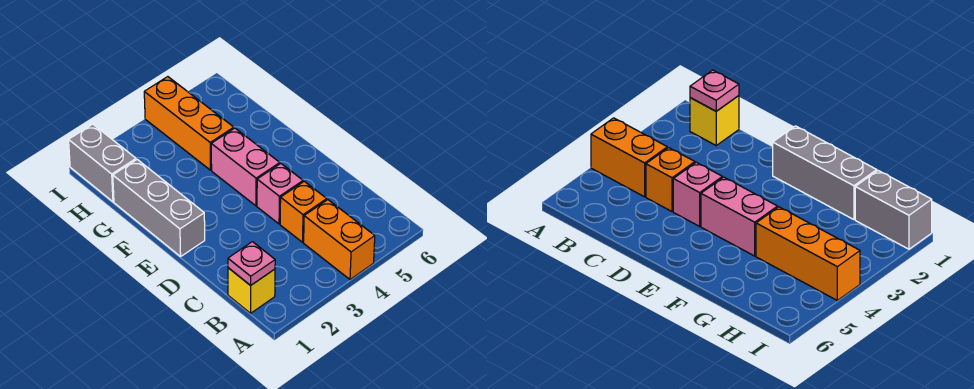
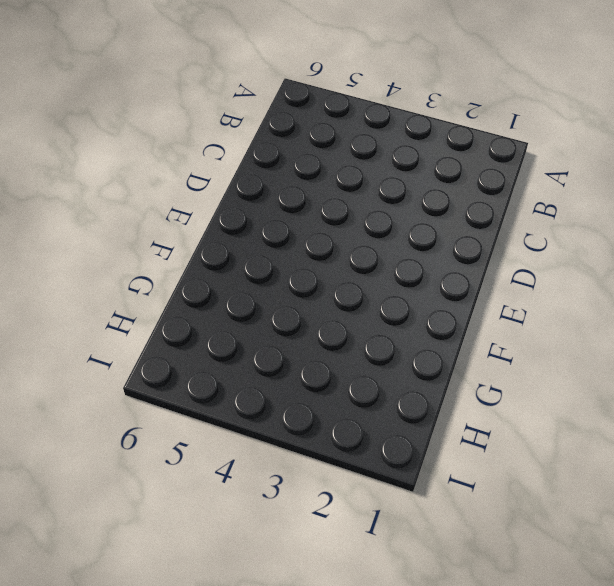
none -> orange brick A4:B4 level 1
none -> yellow brick B1 level 1

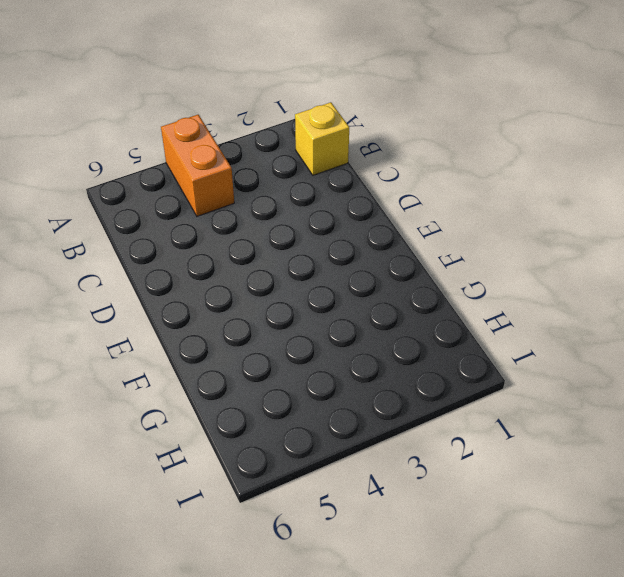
none -> orange brick C4 level 1
none -> pink brick D4 level 1

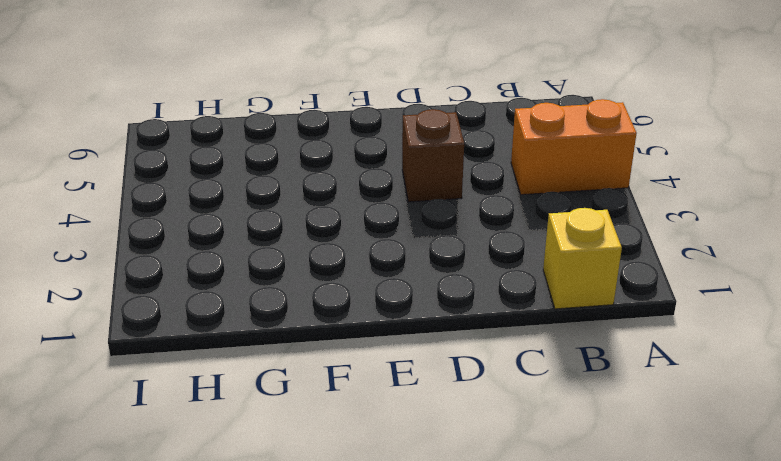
brown brick D4 level 1 -> pink brick D4 level 1
none -> orange brick C4 level 1
none -> grey brick E1:G1 level 1

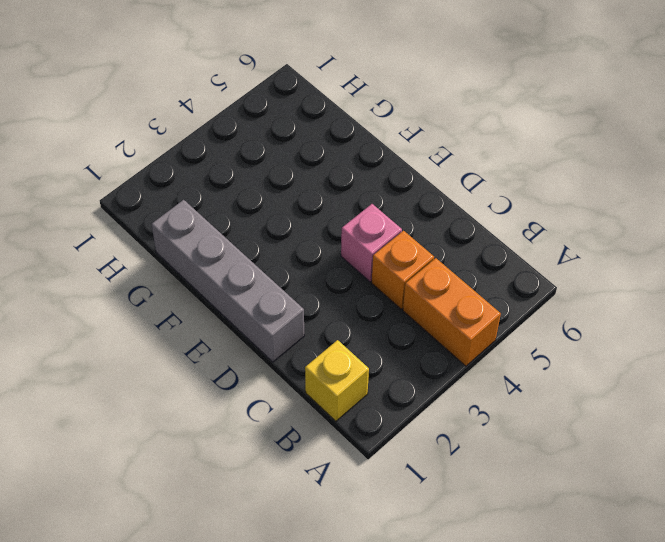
grey brick D1:G1 level 1 -> grey brick E1:G1 level 1
none -> pink brick E4:F4 level 1
none -> orange brick G4:I4 level 1

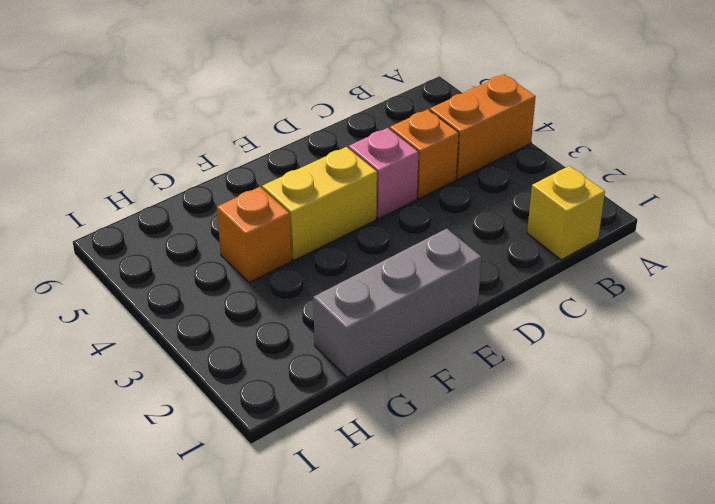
yellow brick E4:F4 level 1 -> pink brick E4:F4 level 1
orange brick G4 level 1 -> orange brick G4:I4 level 1
none -> grey brick H1:I1 level 1
none -> pink plate B1 level 2

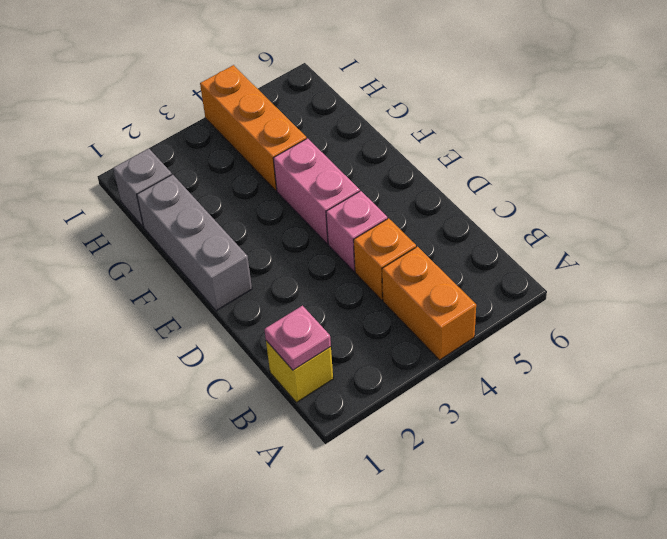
grey brick H1 level 1 -> grey brick H1:I1 level 1

